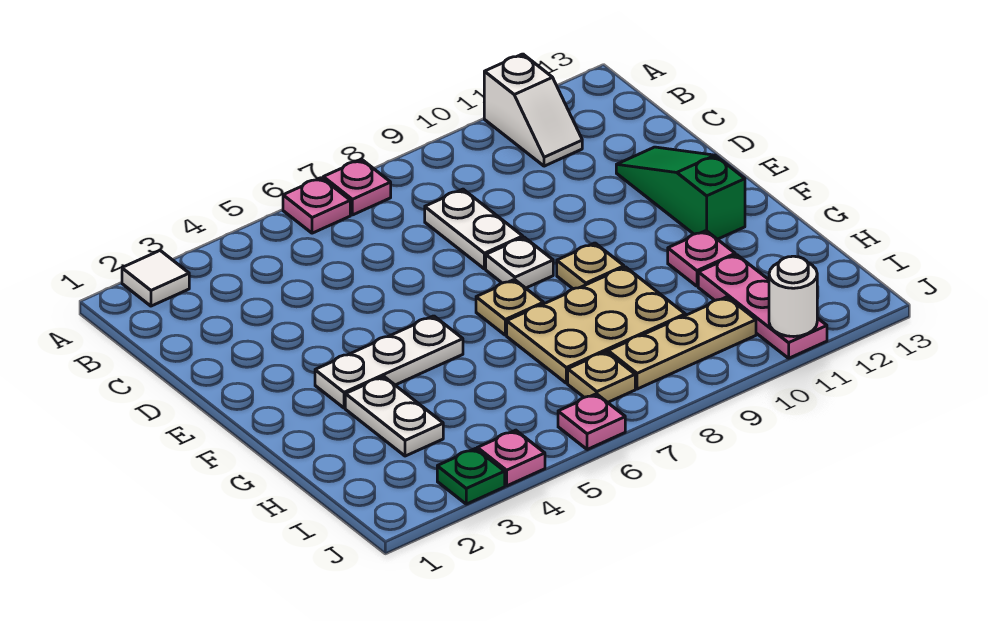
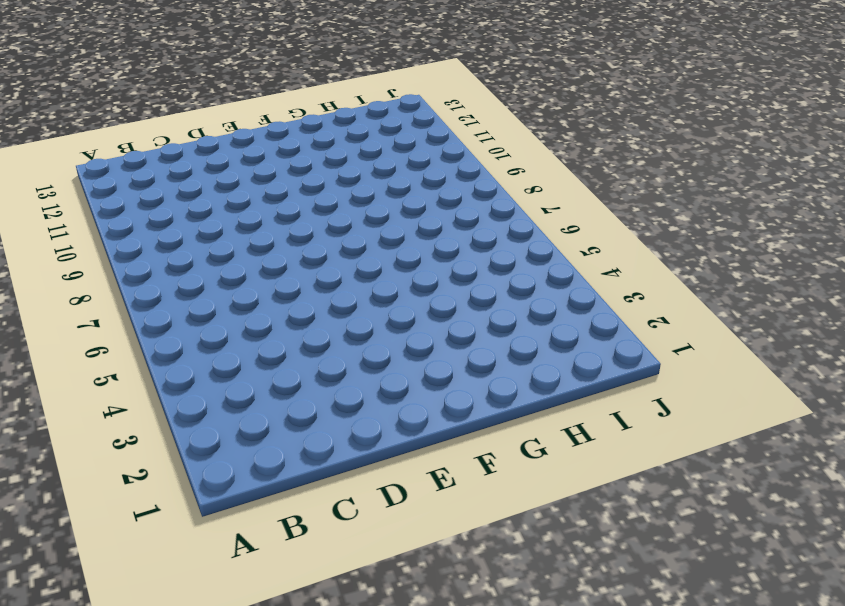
none -> white tile A2 level 1
none -> pink plate A6 level 1
none -> pink plate A7 level 1

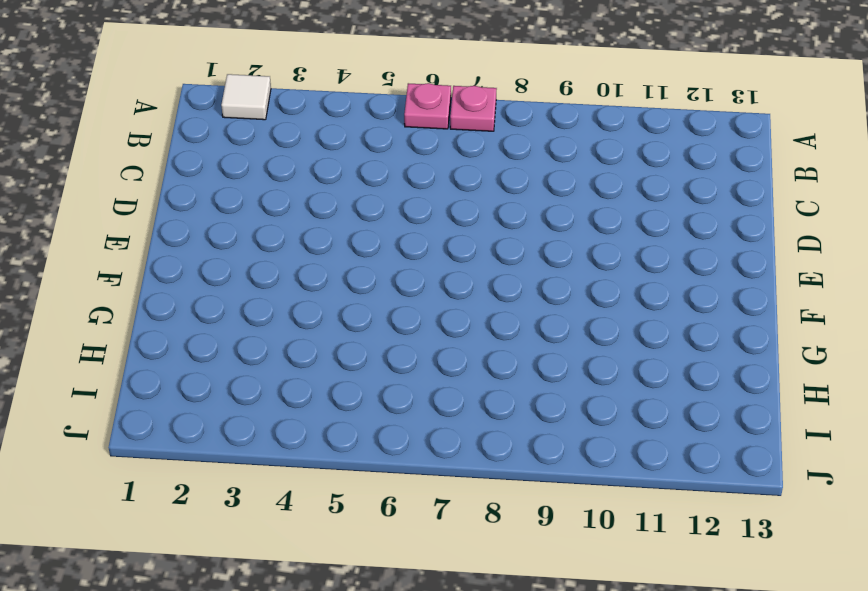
none -> white slope A11:B11 level 1 top A
none -> white plate C8:D8 level 1
none -> green slope D12:F12 level 1 top F

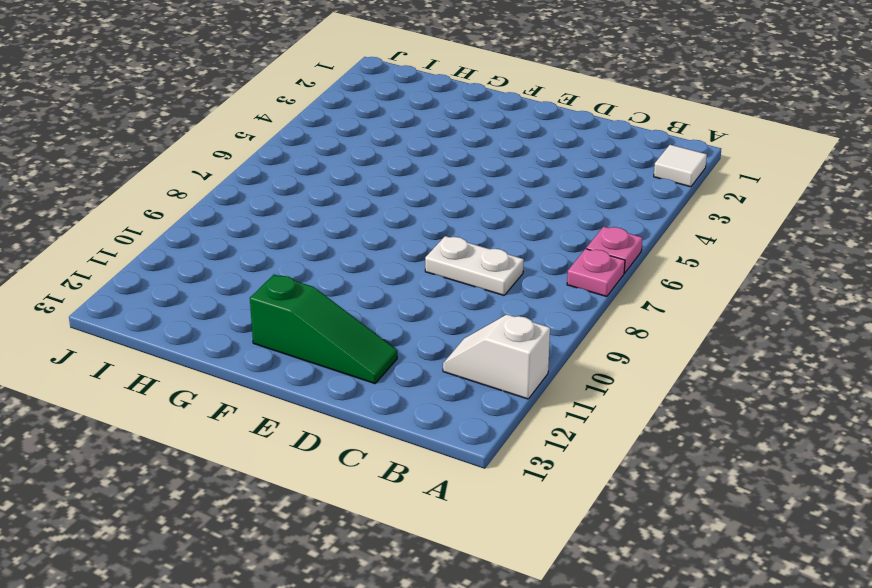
none -> white plate E8 level 1
none -> white plate F3:F5 level 1
none -> tan plate F7 level 1

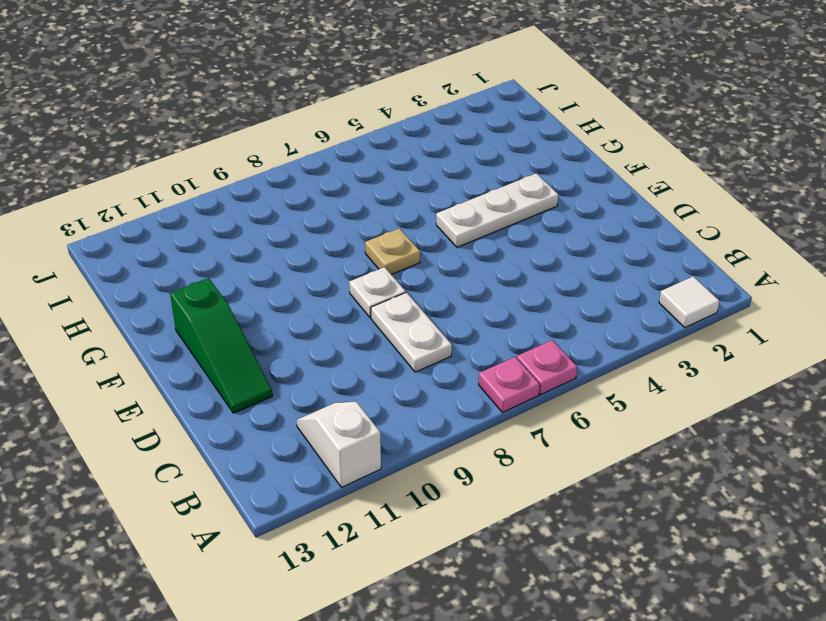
none -> tan plate F9 level 1
none -> white plate G3:H3 level 1
none -> tan plate G7:H9 level 1

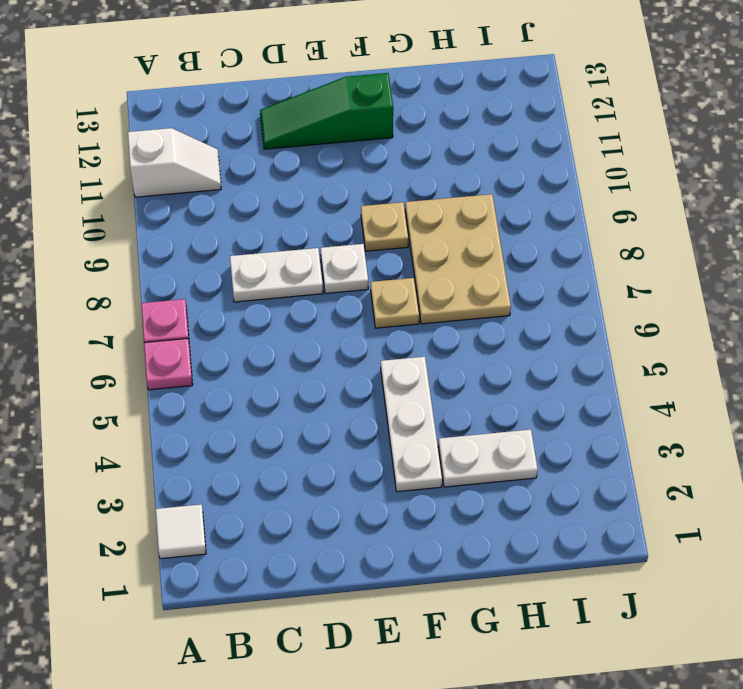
none -> pink plate G11 level 1
none -> pink plate H11:J11 level 1
none -> tan plate I7 level 1

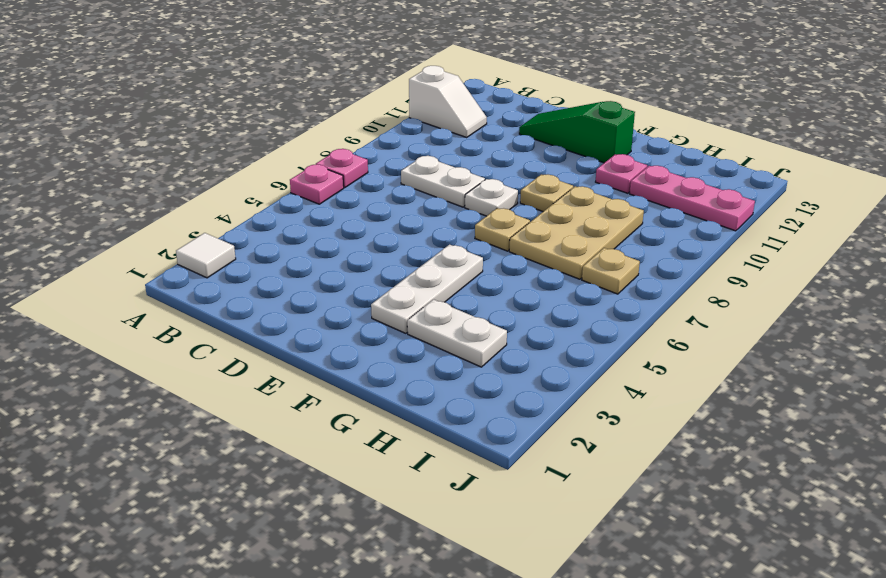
none -> tan plate I8:I10 level 1
none -> green plate J3 level 1
none -> pink plate J4 level 1

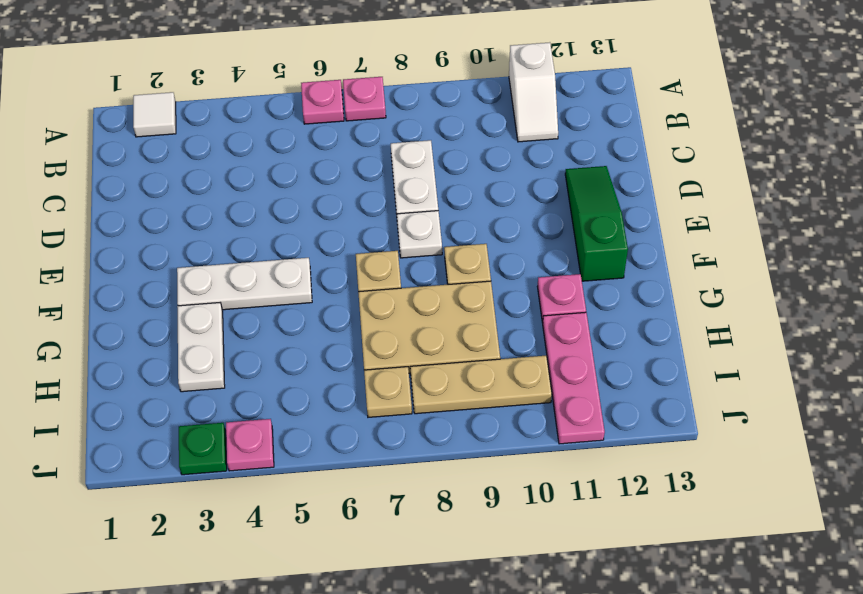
none -> pink plate J6 level 1
none -> white round brick J11 level 2

